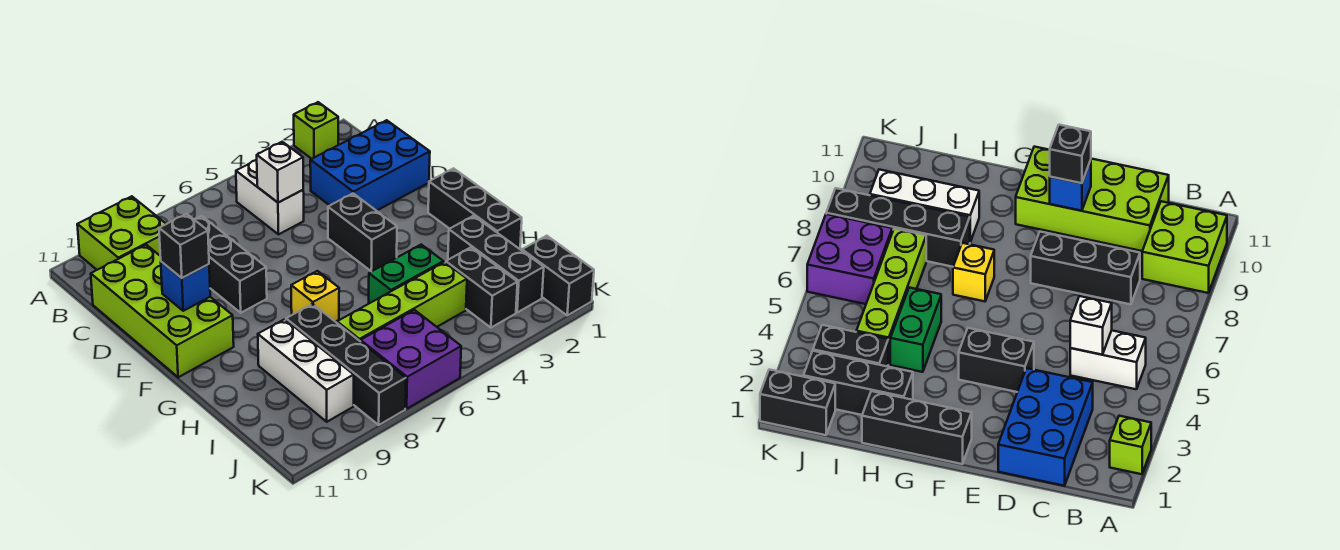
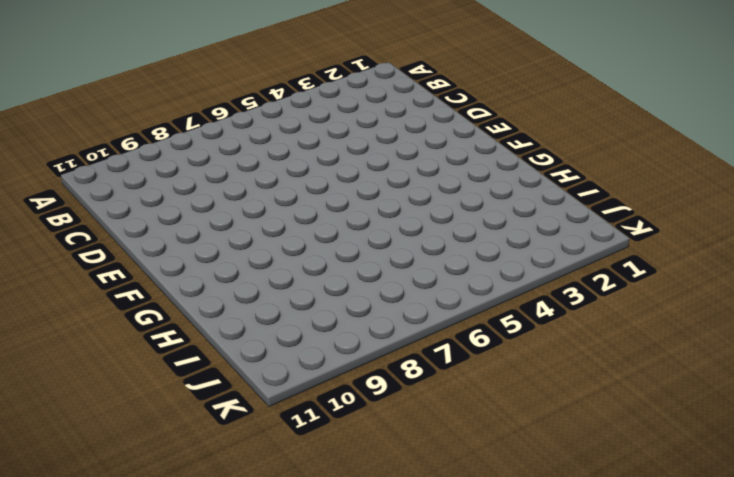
none -> lime brick A2 level 1
none -> lime brick A9:B10 level 1
none -> white brick B5:C5 level 1

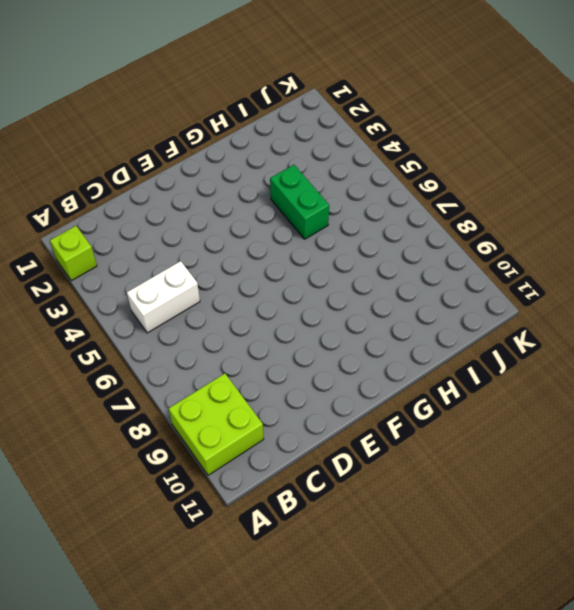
none -> blue brick C1:D3 level 1
none -> black brick C8:E8 level 1
none -> lime brick C10:F11 level 1

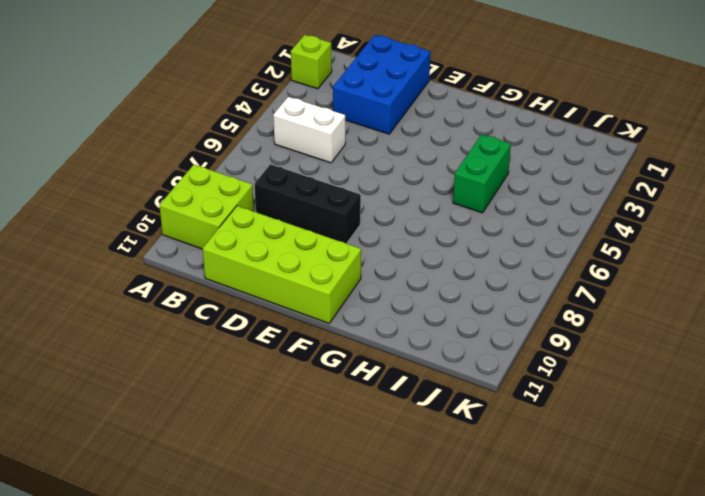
none -> black brick E4:F4 level 1
none -> black brick F1:H1 level 1
none -> yellow brick G7 level 1

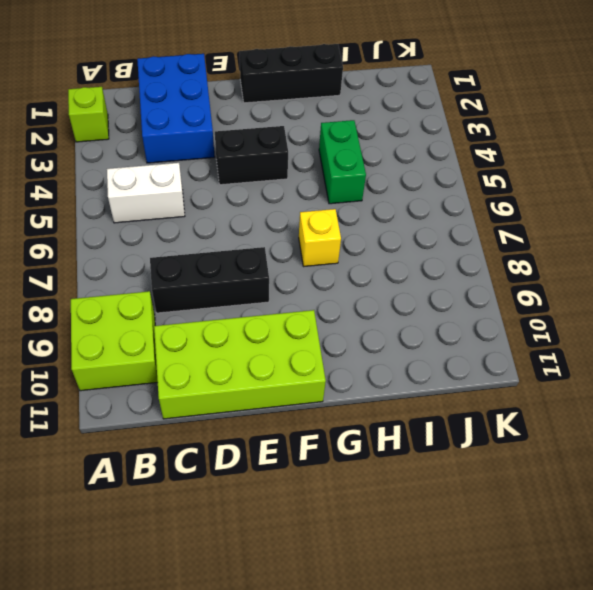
none -> black brick H2:J2 level 1
none -> black brick H8:K8 level 1
none -> white brick H9:J9 level 1

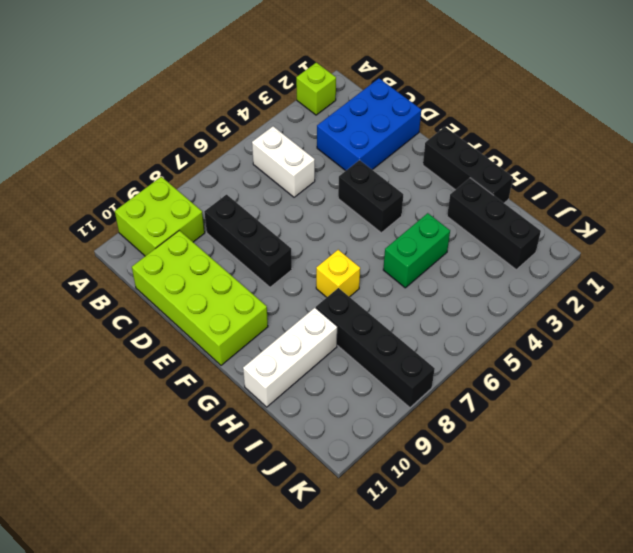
white brick H9:H11 level 1 -> white brick H9:J9 level 1
none -> black brick I3:J3 level 1
none -> lime brick I4:I7 level 1
none -> black brick J1:K1 level 1

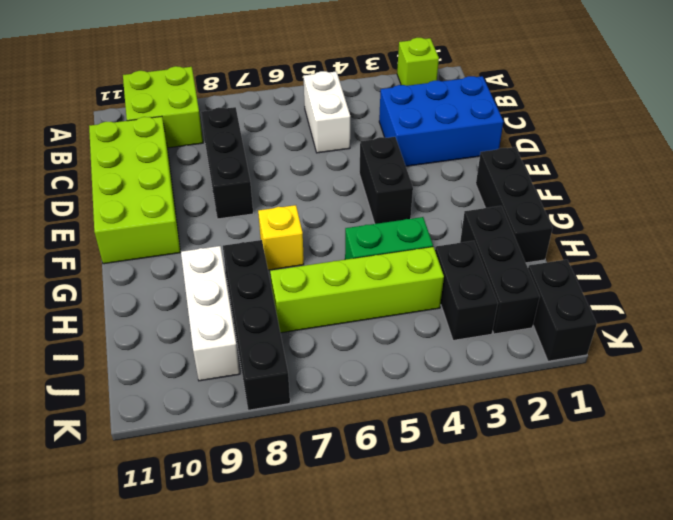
none -> purple brick J6:K7 level 1
none -> white brick C5 level 2
none -> blue brick E10 level 2

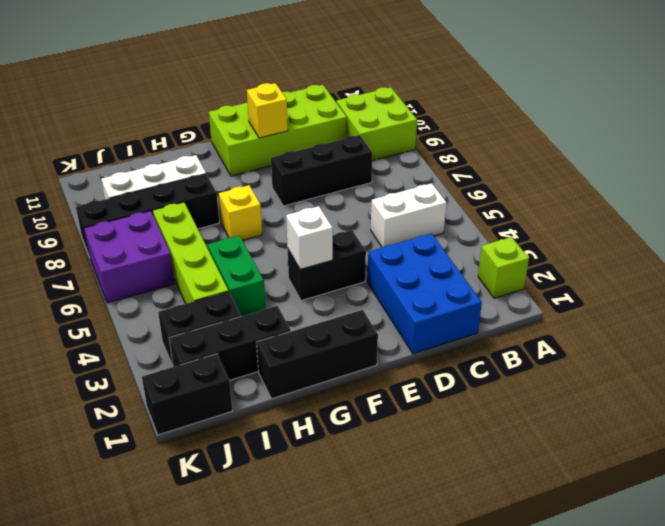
yellow brick E10 level 2 -> blue brick E10 level 2
white brick F4 level 2 -> white brick C5 level 2
none -> black brick E10 level 3

